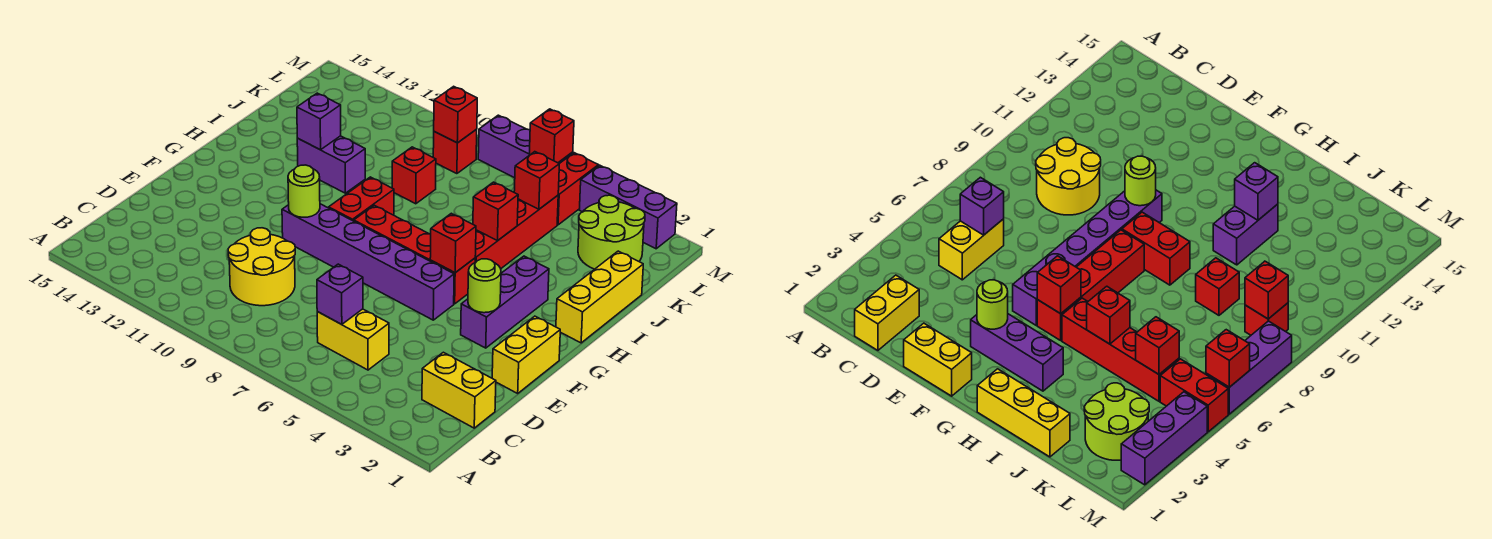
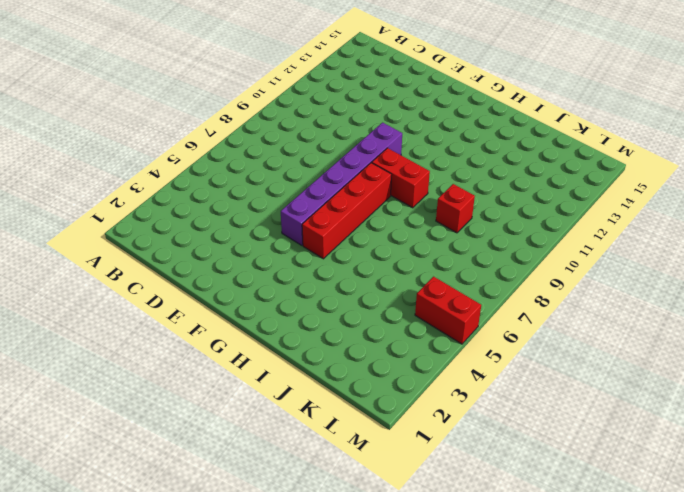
none -> yellow brick C1:C2 level 1
none -> yellow brick C5:C6 level 1
none -> yellow round brick C9:D10 level 1

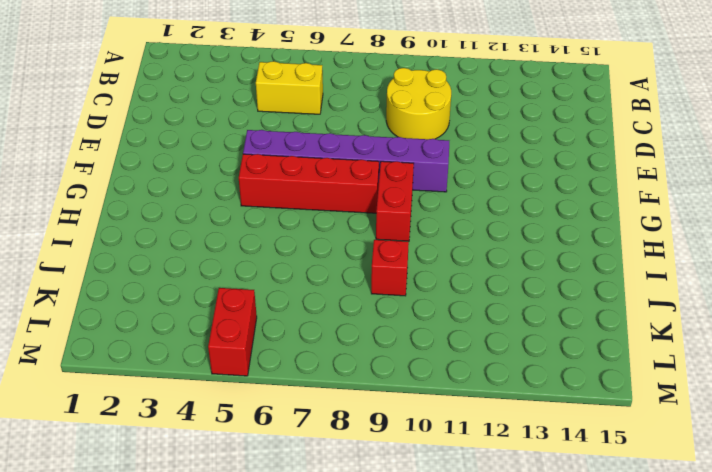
none -> yellow brick C1:C2 level 1
none -> yellow brick E1:F1 level 1
none -> purple brick F3:H3 level 1

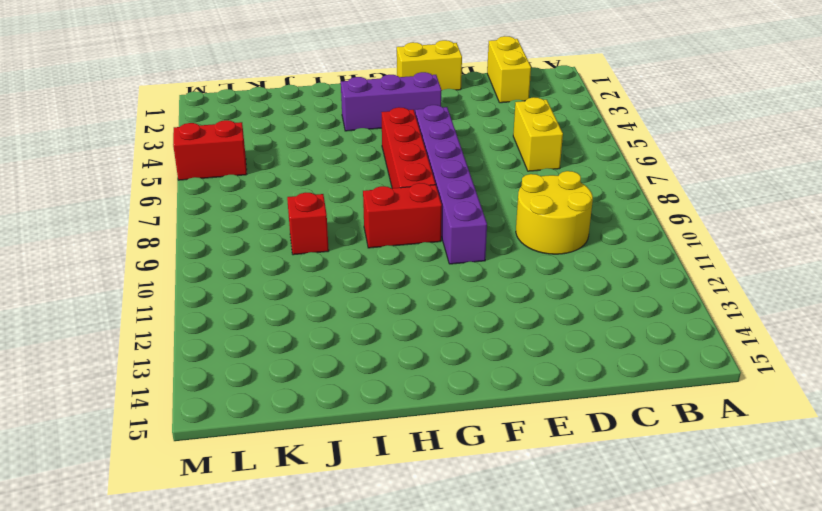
none -> yellow brick H1:J1 level 1
none -> red brick H5:K5 level 1
none -> purple brick I11:I12 level 1

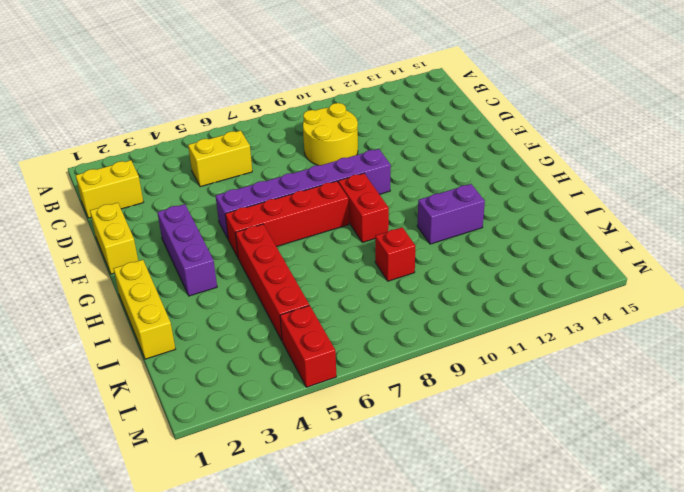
none -> lime round brick K2:L3 level 1
none -> red brick L9 level 1
none -> purple brick M2:M4 level 1

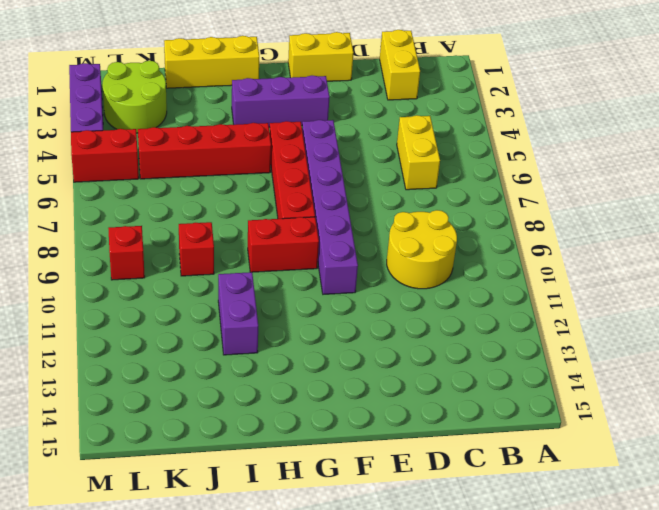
none -> purple brick M6:M8 level 1
none -> purple brick C6 level 2
none -> lime round brick F3 level 2

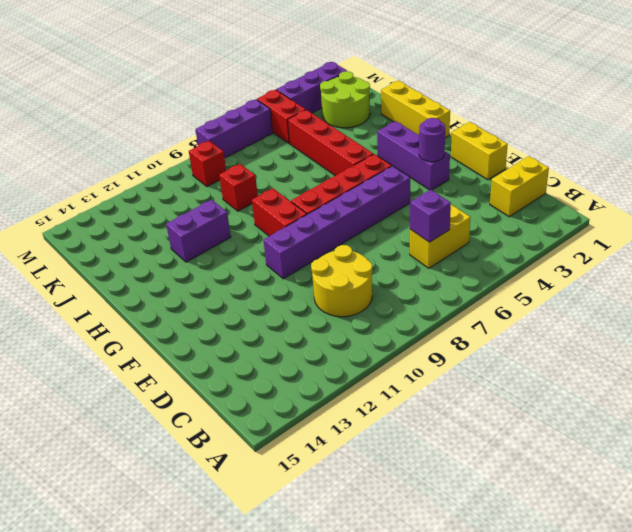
purple round brick F3 level 2 -> lime round brick F3 level 2
none -> lime round brick F10 level 2
none -> red brick G5 level 2
none -> red brick I5 level 2

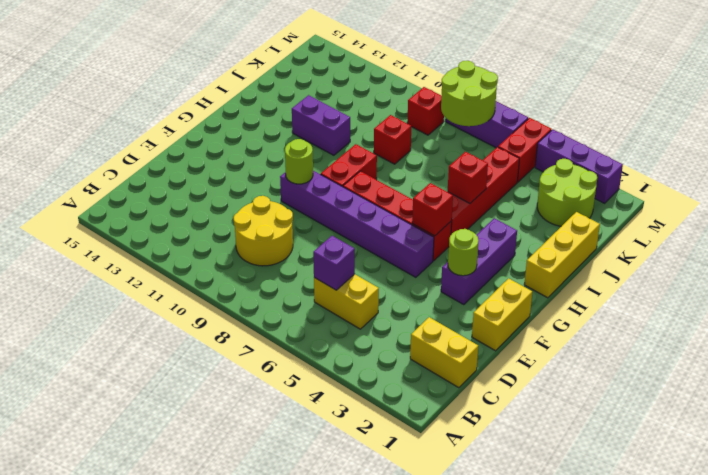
lime round brick L7:M8 level 2 -> none
none -> purple brick I12 level 2
none -> red brick K5 level 2
none -> red brick L9 level 2

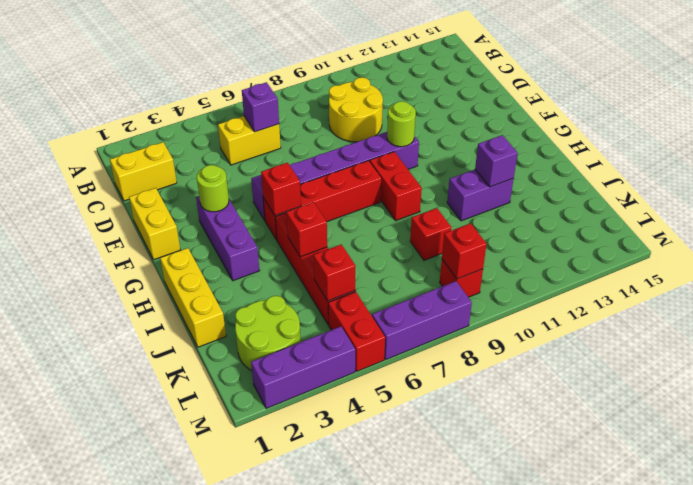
none -> red brick M6 level 2

